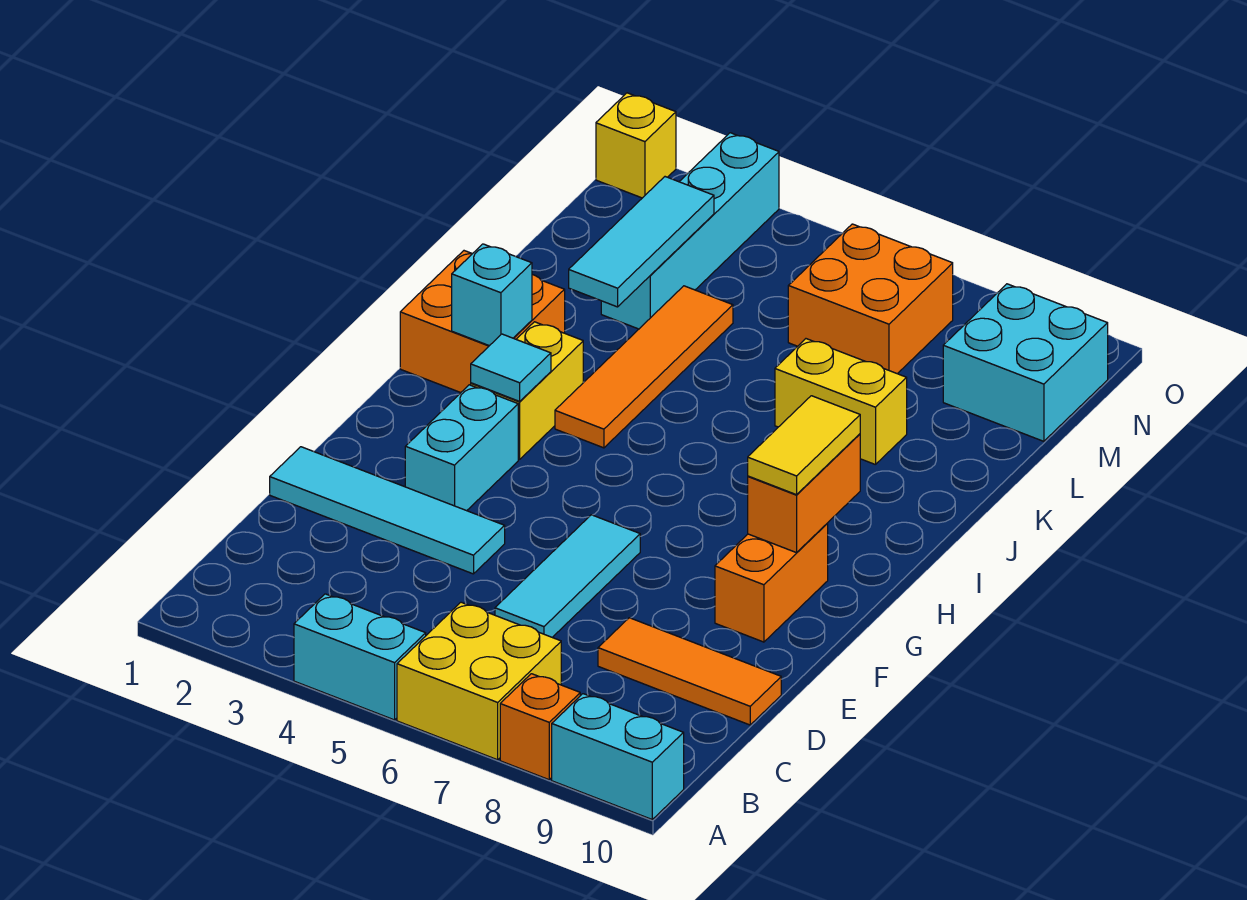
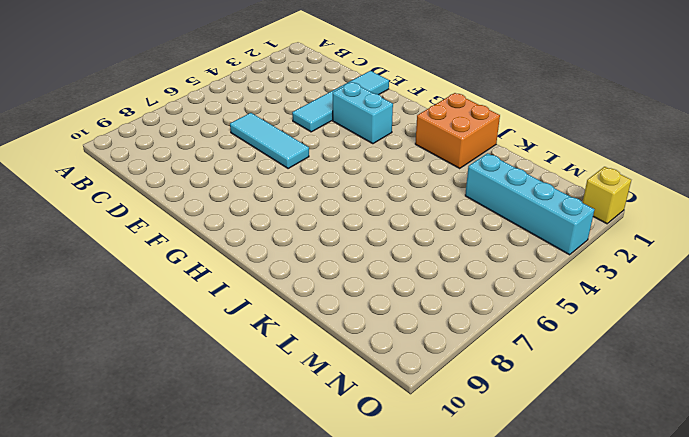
none -> cyan brick A4:A5 level 1
none -> yellow brick A6:B7 level 1
none -> orange brick A8 level 1

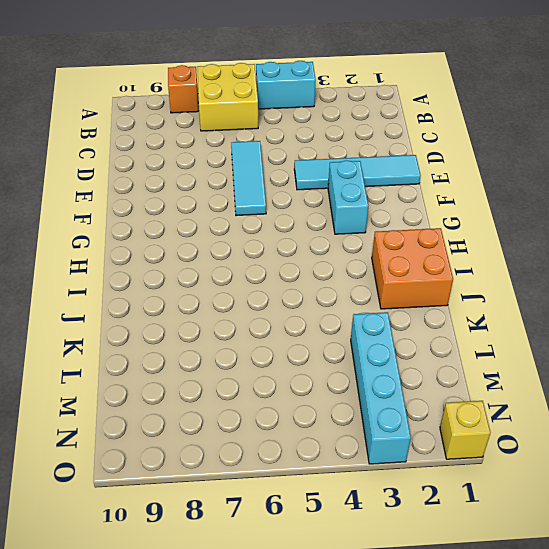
none -> cyan brick A9:A10 level 1
none -> orange tile D8:D10 level 1
none -> orange brick F9:G9 level 1

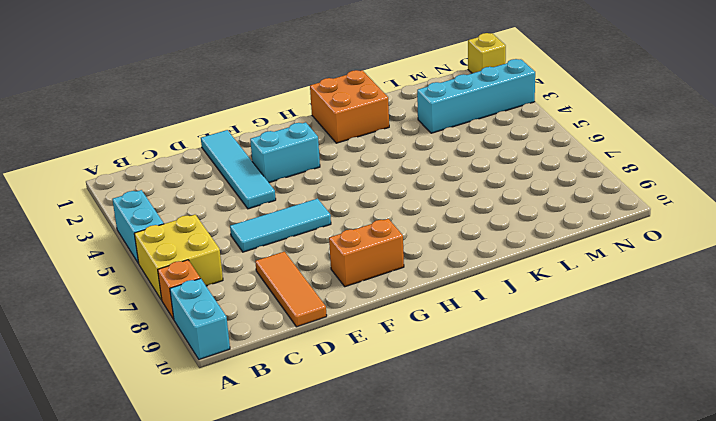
none -> yellow brick H3:I3 level 1
none -> orange tile I4:L4 level 1
none -> yellow brick K7:K8 level 1

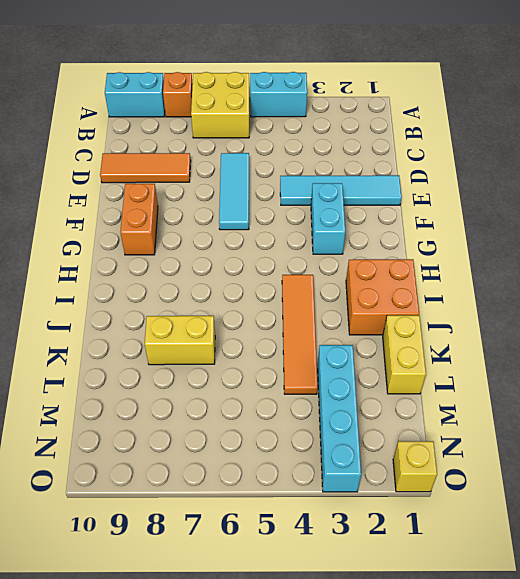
yellow brick K1:L1 level 1 -> yellow brick H3:I3 level 1
none -> orange brick M6:N7 level 1
none -> cyan brick M9:N10 level 1
none -> orange brick G9:H9 level 2

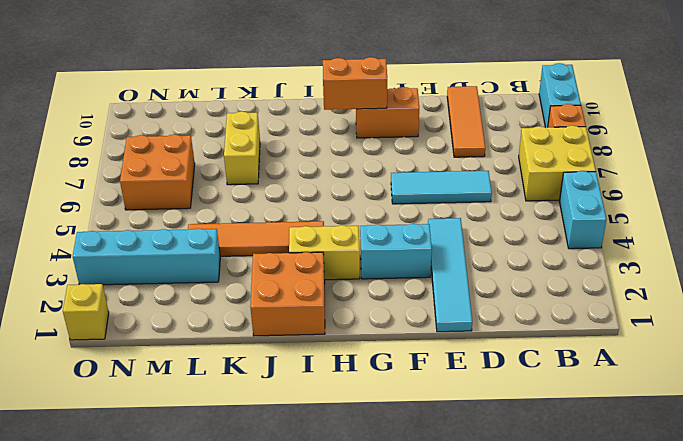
none -> cyan brick M9:N10 level 1
none -> cyan tile H3 level 2
none -> cyan brick I2 level 2

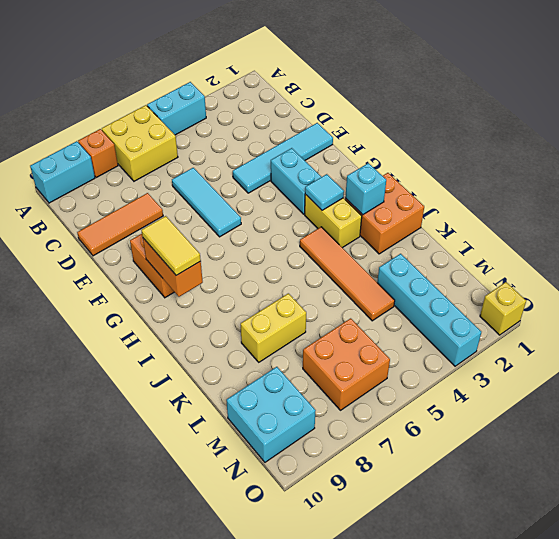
none -> cyan tile K3:M3 level 2

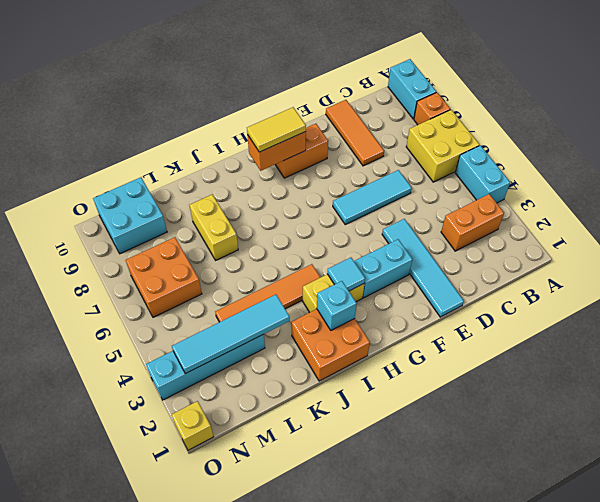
orange brick B3:C3 level 1 -> none
cyan tile K3:N3 level 2 -> cyan tile K3:M3 level 2

